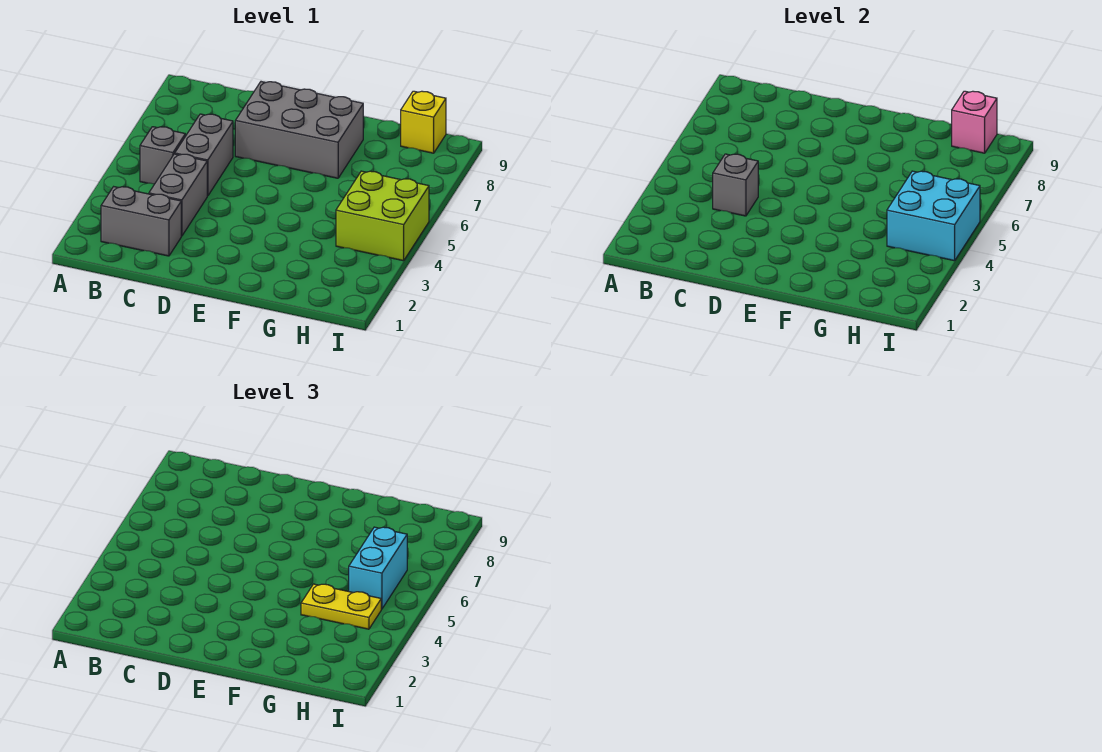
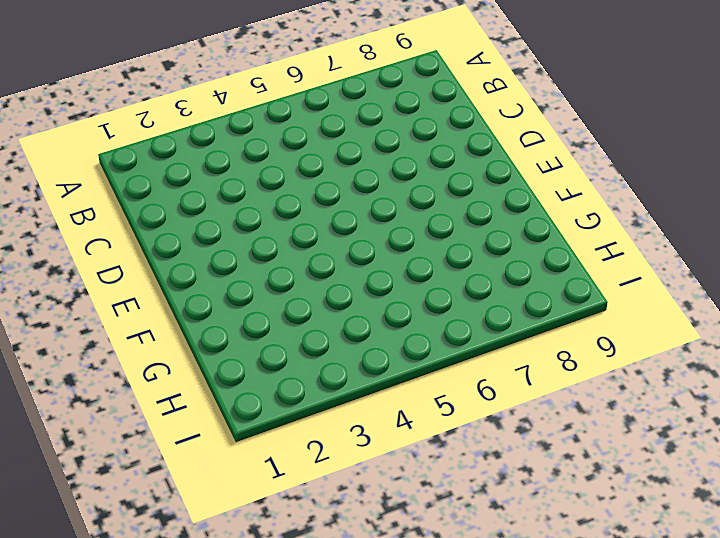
none -> grey brick B2:C2 level 1
none -> grey brick B5 level 1
none -> grey brick C3:C4 level 1

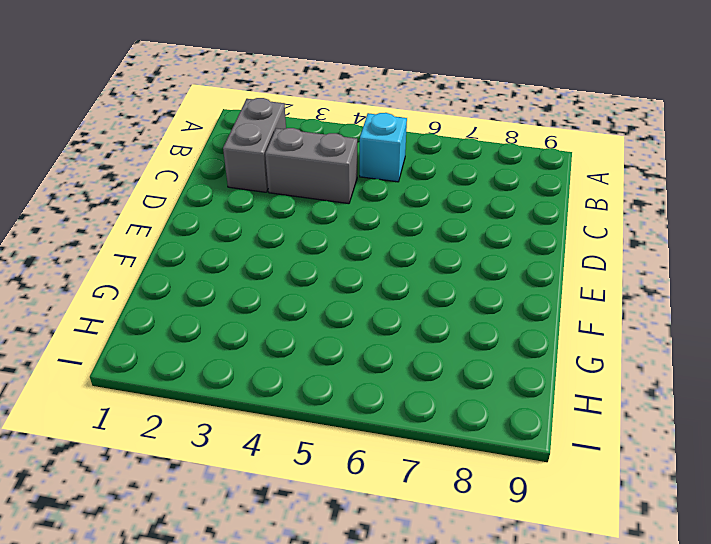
cyan brick B5 level 1 -> grey brick B5 level 1
none -> grey brick C5:C6 level 1
none -> grey brick D7:F8 level 1
none -> lime brick H4:I5 level 1

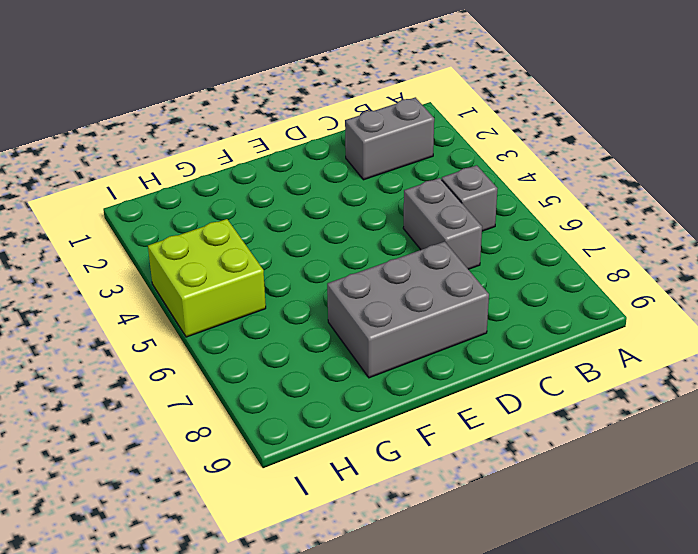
none -> grey brick C3:C4 level 1
none -> yellow brick H9 level 1
none -> grey brick C4 level 2

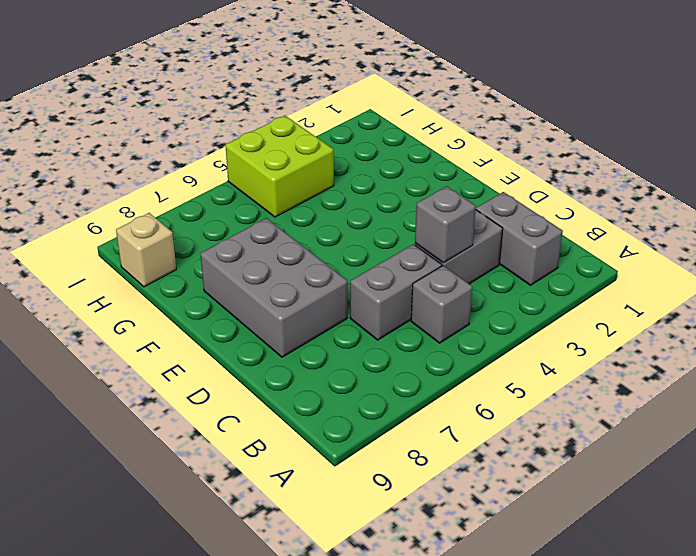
tan brick H9 level 1 -> yellow brick H9 level 1
none -> cyan brick H4:I5 level 2
none -> pink brick H9 level 2
none -> yellow plate G4:H4 level 3

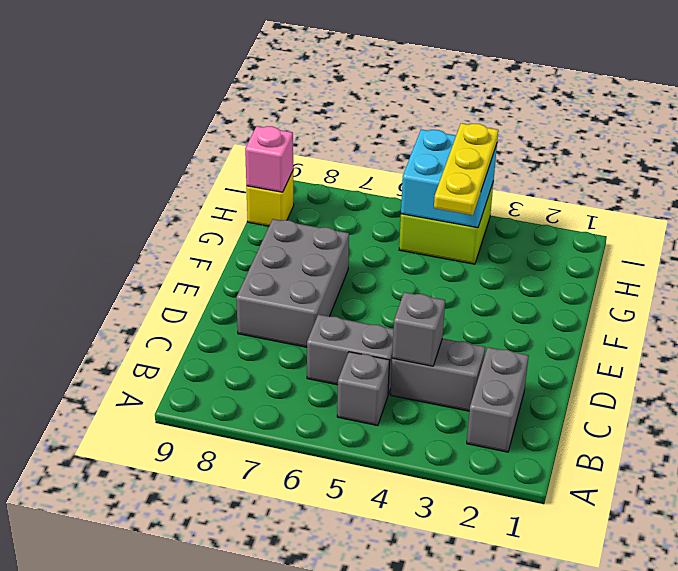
yellow plate G4:I4 level 3 -> yellow plate G4:H4 level 3
none -> cyan brick H5:H6 level 3

